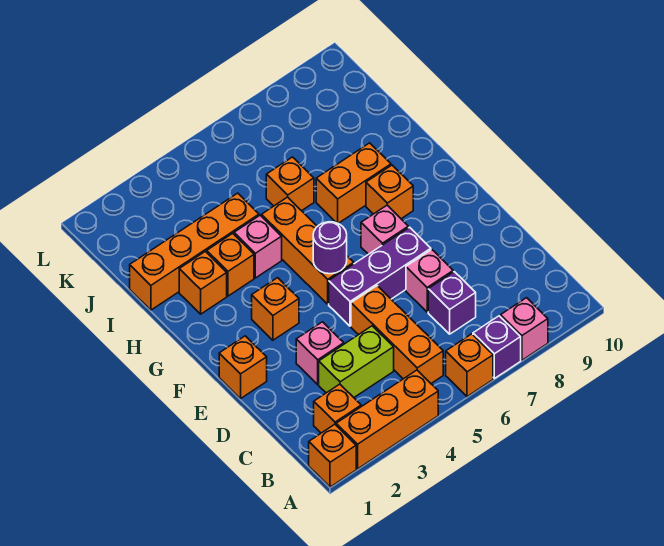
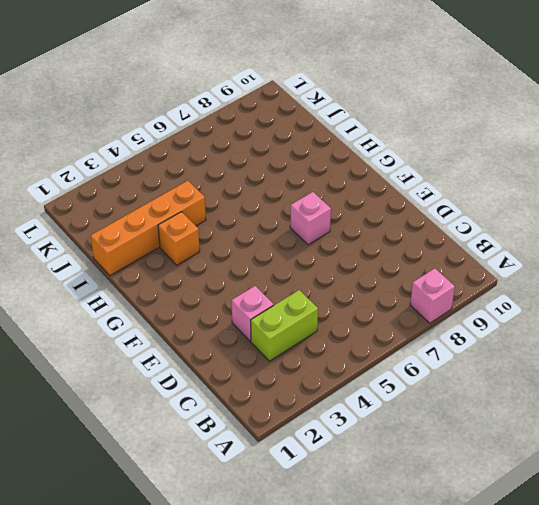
none -> orange brick A1 level 1
none -> orange brick A2:A4 level 1
none -> orange brick A6 level 1

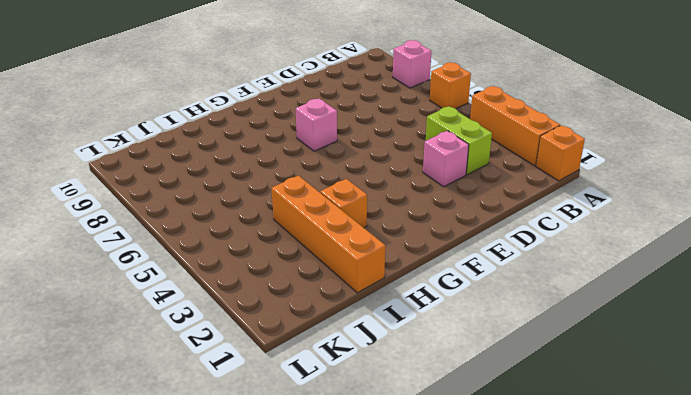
none -> purple brick A7 level 1
none -> orange brick B2 level 1
none -> orange brick B5:D5 level 1

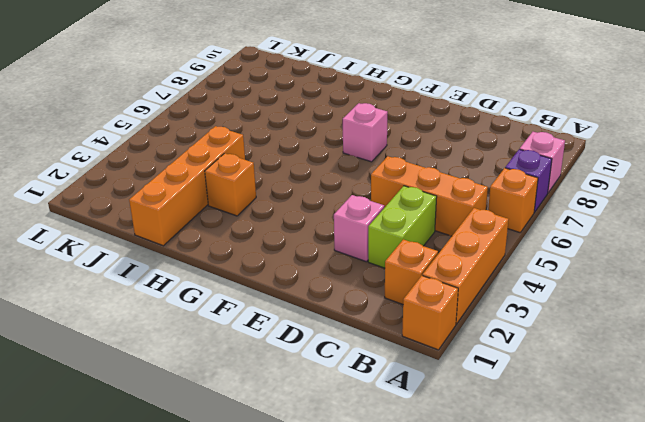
none -> purple brick C7 level 1
none -> pink brick D7 level 1
none -> orange brick E1 level 1

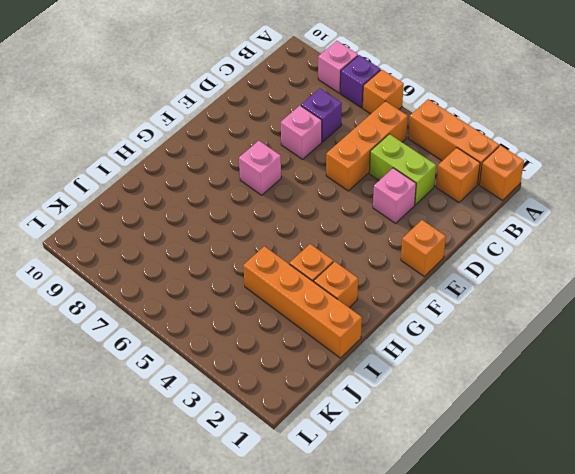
none -> purple brick E5:E7 level 1
none -> orange brick F3 level 1
none -> orange brick F5:H5 level 1

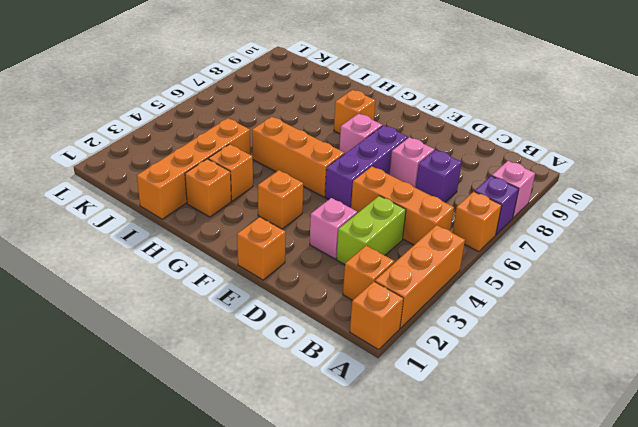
none -> pink brick H4 level 1
none -> orange brick H7:H8 level 1
none -> orange brick I6 level 1

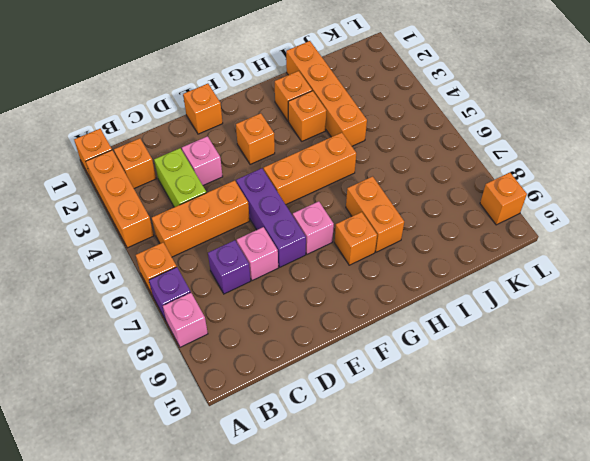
orange brick L9 level 1 -> orange brick I6 level 1
none -> pink brick H4 level 1
none -> purple round brick F5 level 2

